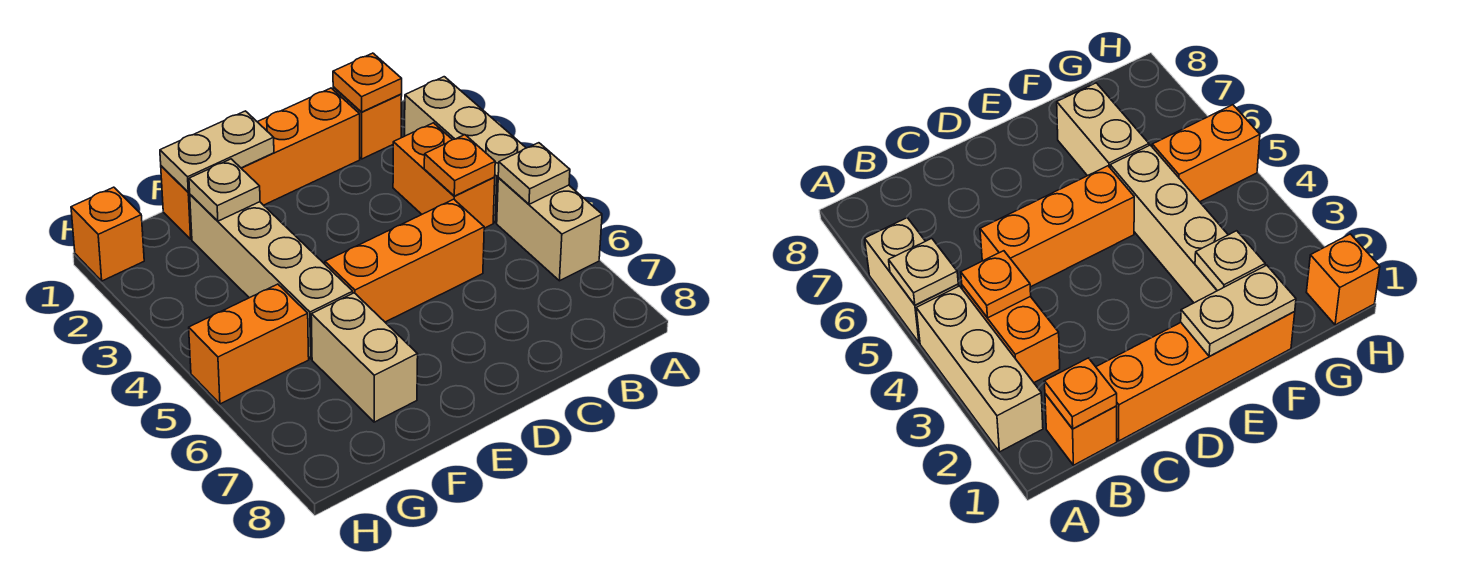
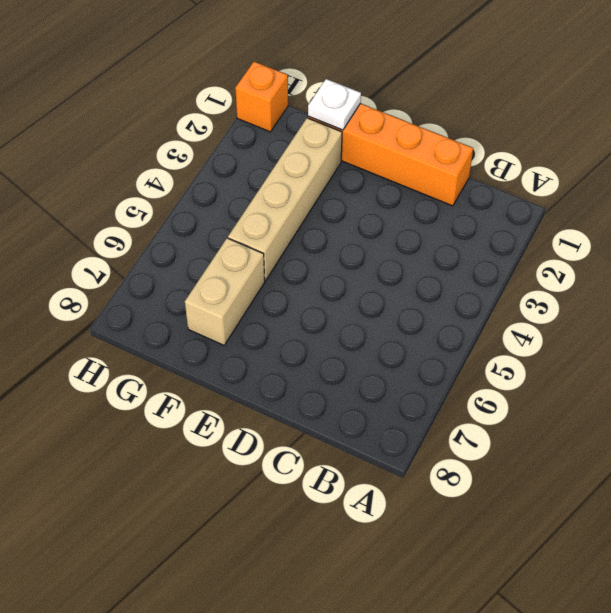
white plate F1 level 2 -> tan plate E1:F1 level 2
none -> tan brick A2:A4 level 1
none -> tan brick A5:A6 level 1
none -> orange brick B1 level 1

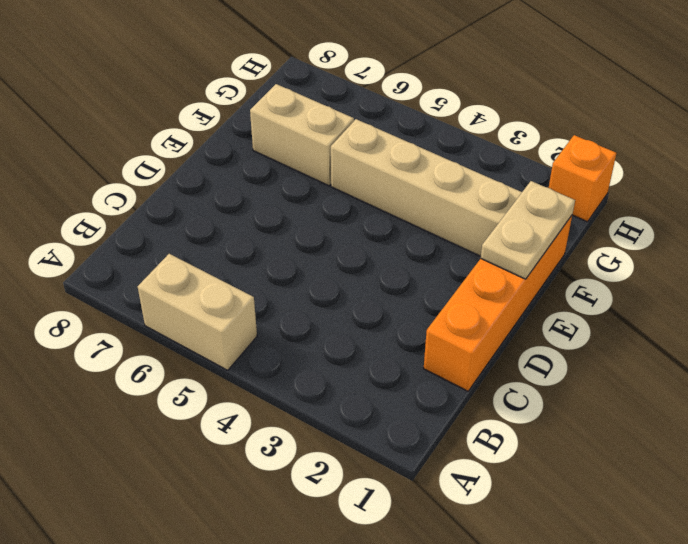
none -> tan brick A2:A4 level 1
none -> orange brick B1 level 1
none -> orange brick B3:B4 level 1

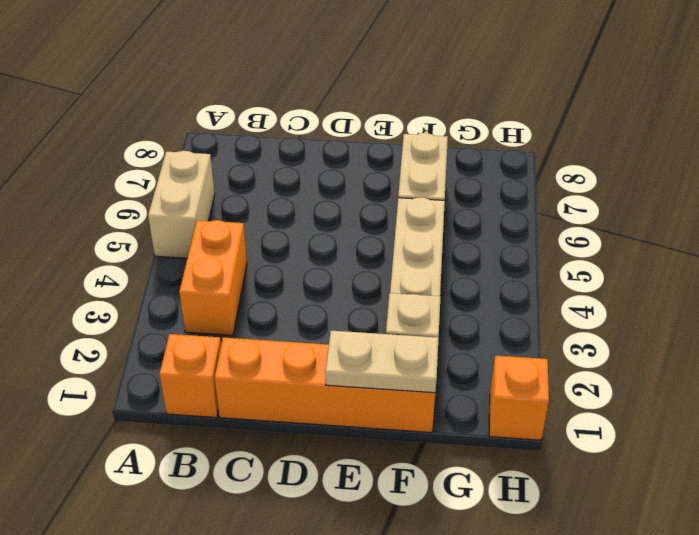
none -> tan brick A2:A4 level 1
none -> orange brick C5:E5 level 1
none -> orange brick G5:H5 level 1

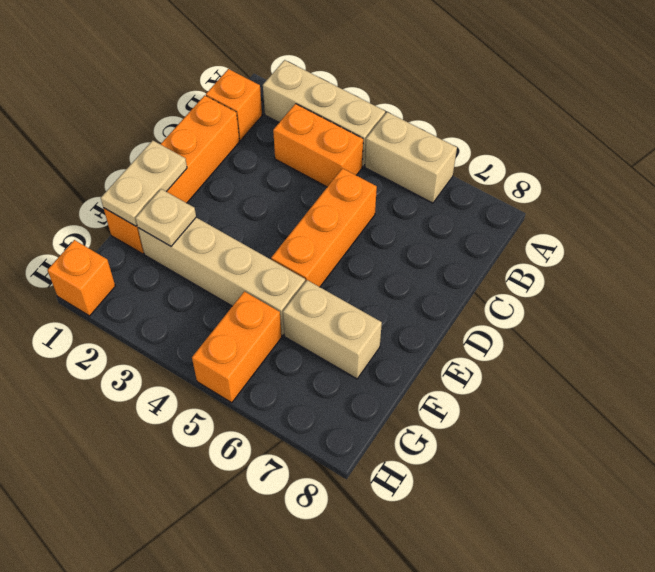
none -> tan plate A5 level 2
none -> orange plate B1 level 2
none -> orange plate B4 level 2

